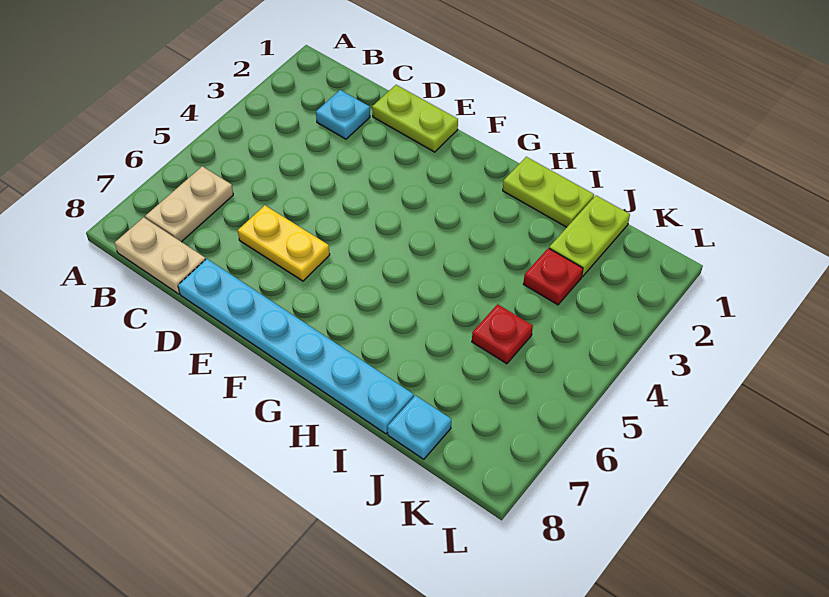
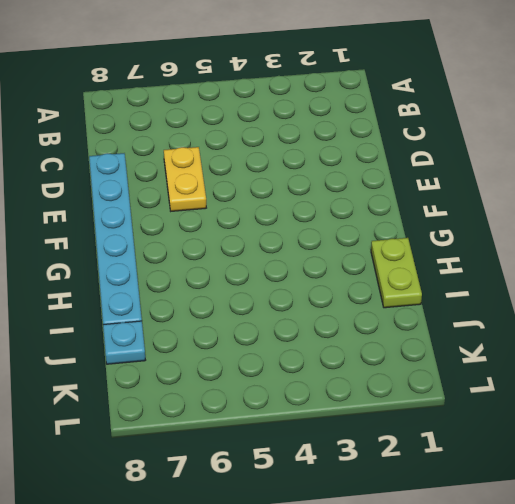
none -> tan plate B6:B7 level 1
none -> tan plate B8:C8 level 1

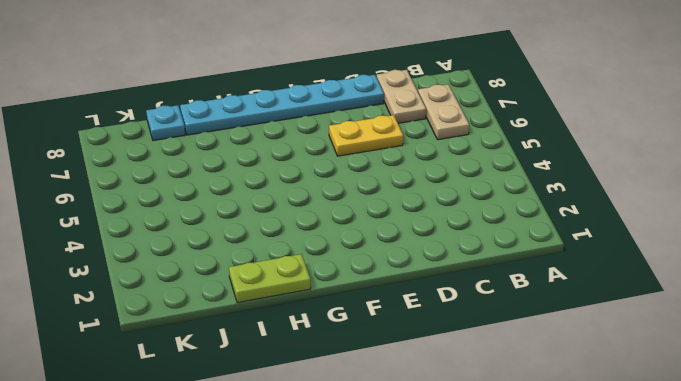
tan plate C7:C8 level 1 -> tan plate B8:C8 level 1
none -> cyan plate C2 level 1
none -> lime plate D1:E1 level 1

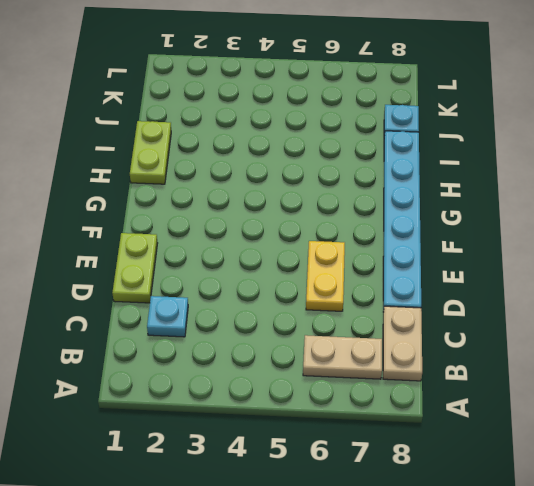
none -> lime plate J1:J2 level 1
none -> red plate J3 level 1

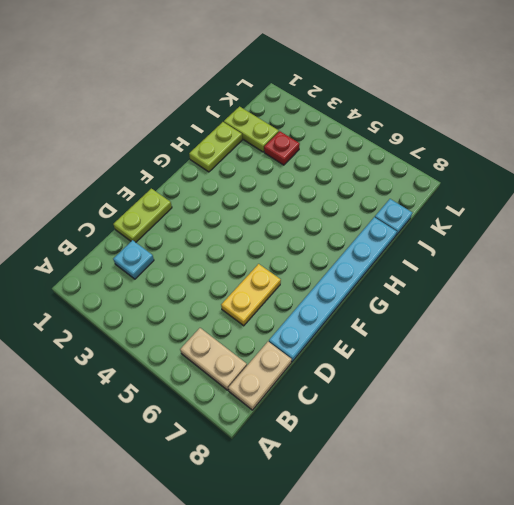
none -> red plate J5 level 1

